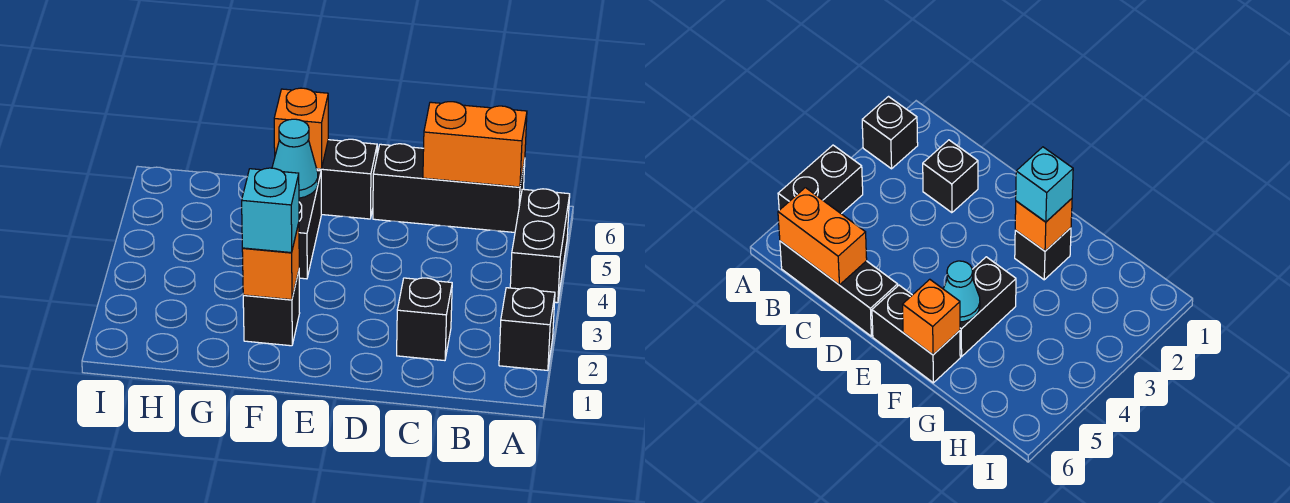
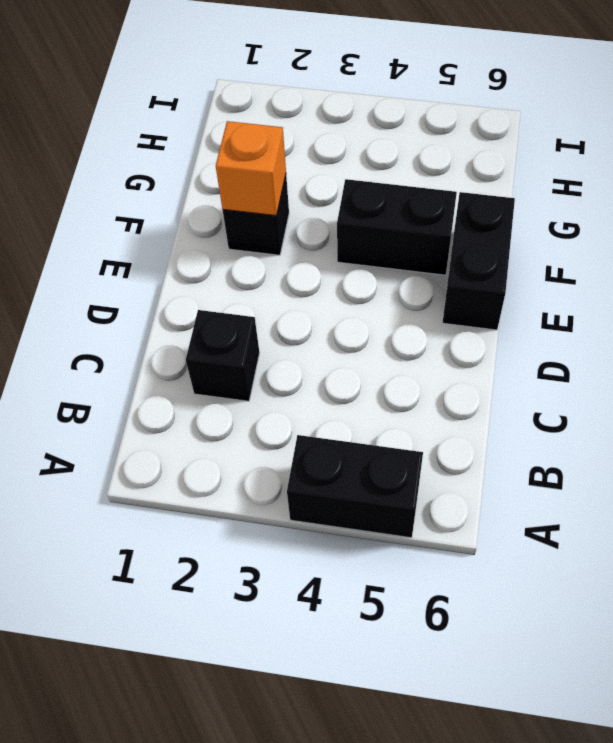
none -> black brick A2 level 1
none -> black brick B6:D6 level 1
none -> orange brick B6:C6 level 2

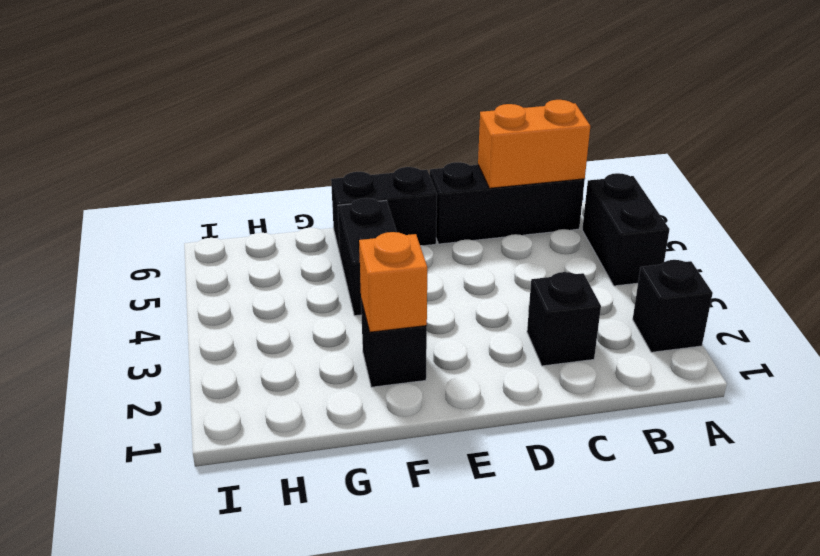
none -> cyan cone F5 level 2
none -> orange brick F6 level 2
none -> cyan brick F2 level 3

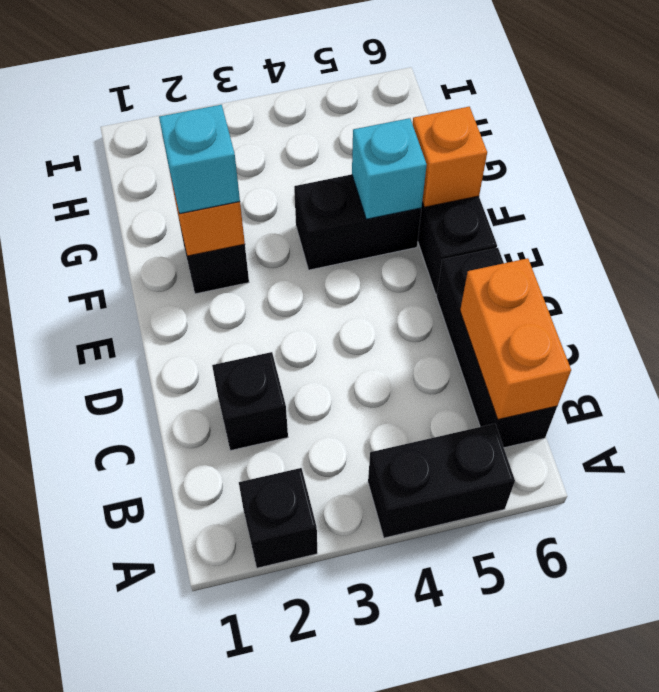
cyan brick F5 level 2 -> cyan cone F5 level 2

